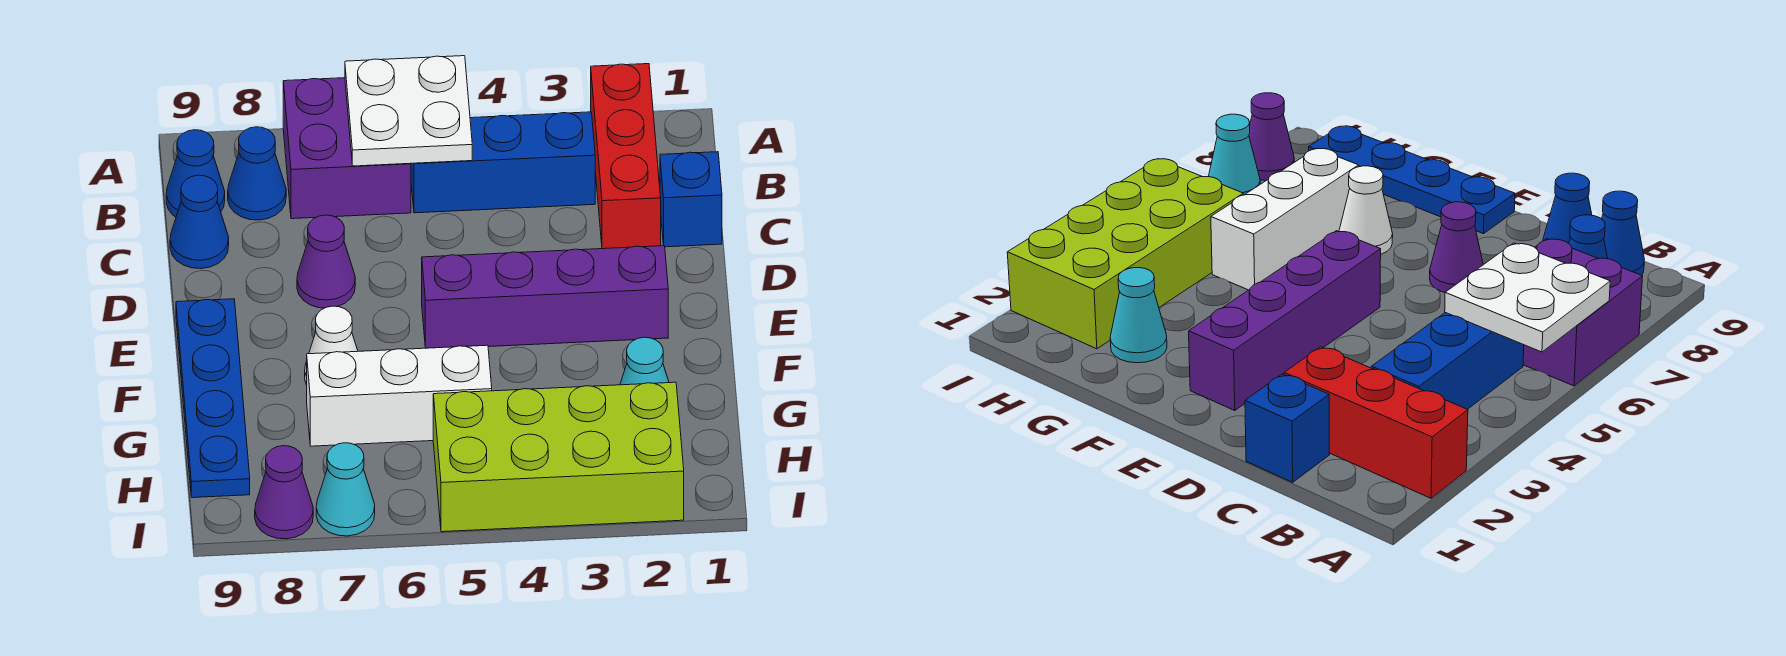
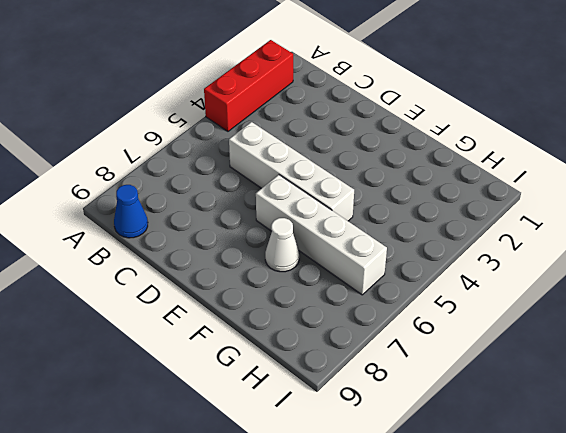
red brick A2:A4 level 1 -> red brick A2:C2 level 1
white brick C5:F5 level 1 -> purple brick E2:E5 level 1
white brick E6:H6 level 1 -> white brick G5:G7 level 1
none -> purple brick A6:B7 level 1
none -> blue brick B3:B5 level 1
none -> blue cone B8 level 1

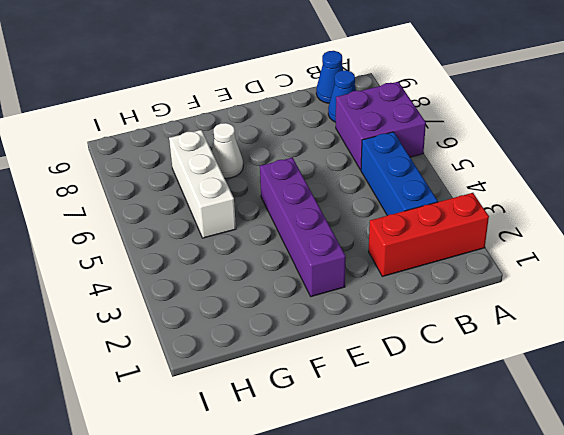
none -> blue brick C1 level 1
none -> blue cone C9 level 1
none -> purple cone D7 level 1

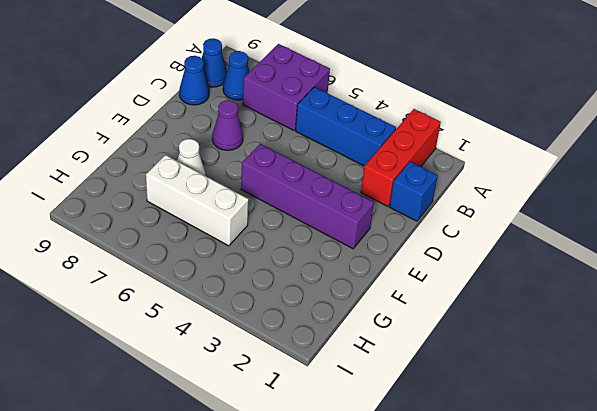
none -> blue plate E9:H9 level 1
none -> cyan cone G2 level 1
none -> lime brick H2:I5 level 1

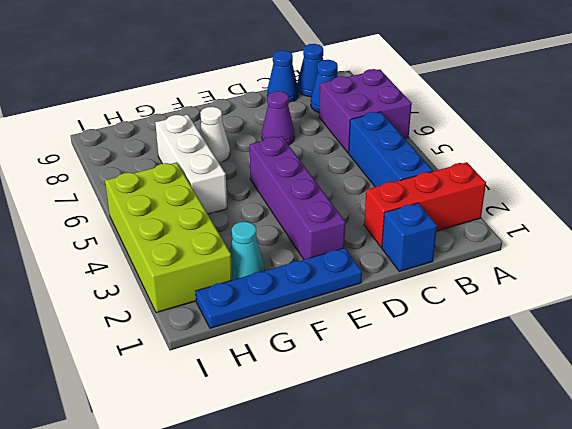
blue plate E1:H1 level 1 -> blue plate E9:H9 level 1
none -> cyan cone I7 level 1
none -> purple cone I8 level 1
none -> white plate A5:B6 level 2

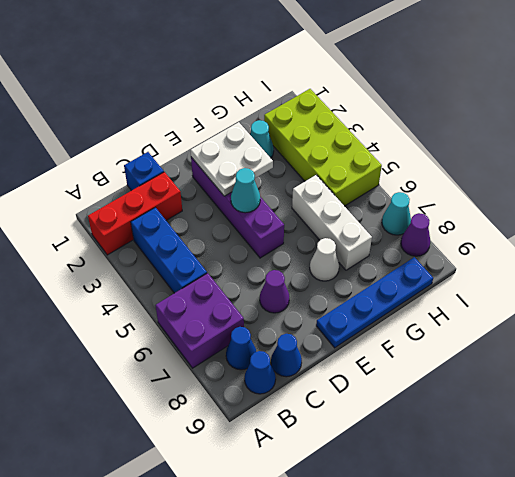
white plate E2:F3 level 2 -> white plate A5:B6 level 2
cyan cone E4 level 2 -> none

